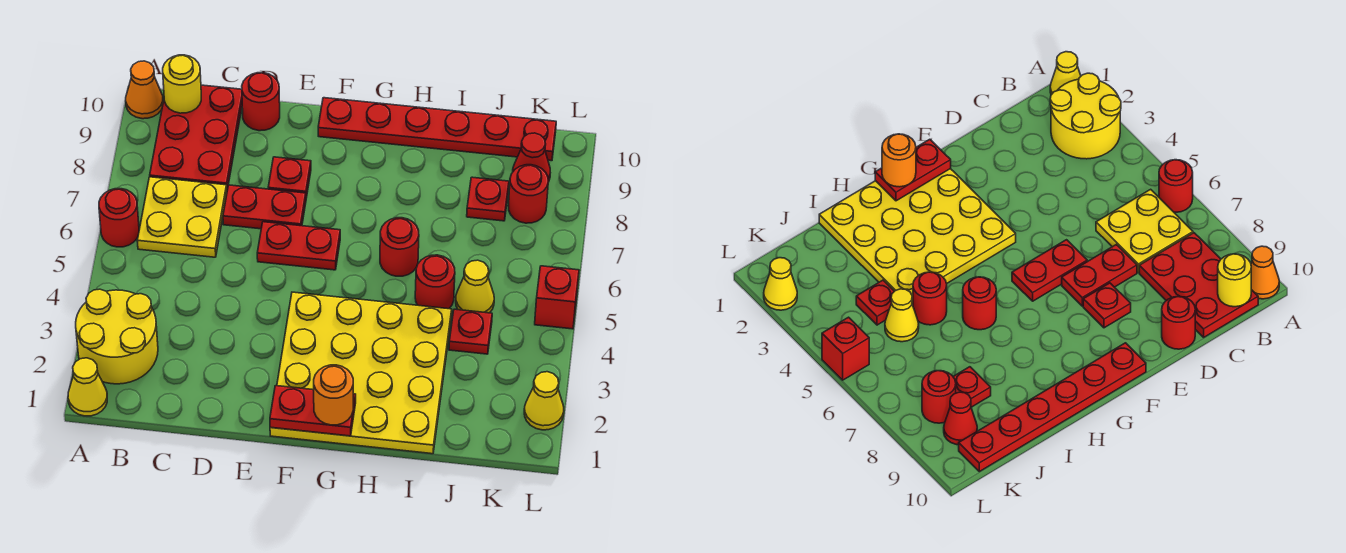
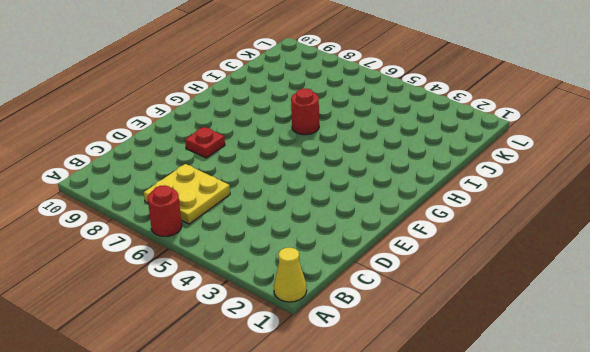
none -> yellow round brick A2:B3 level 1
none -> orange cone A10 level 1
none -> red plate B8:C10 level 1

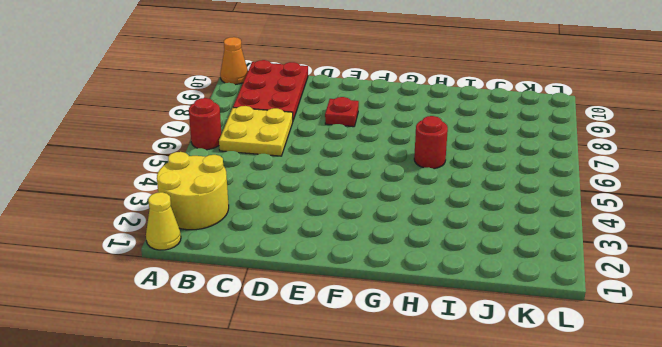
none -> red plate D7:E7 level 1
none -> red round brick D10 level 1
none -> red plate E6:F6 level 1

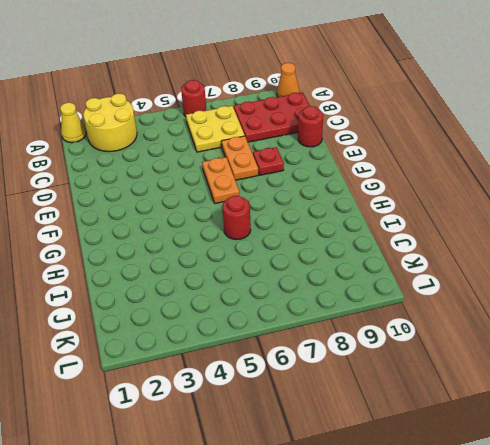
orange plate D7:E7 level 1 -> red plate D7:E7 level 1
orange plate E6:F6 level 1 -> red plate E6:F6 level 1
none -> yellow plate F1:I4 level 1
none -> red plate F10:K10 level 1
none -> red round brick I5 level 1

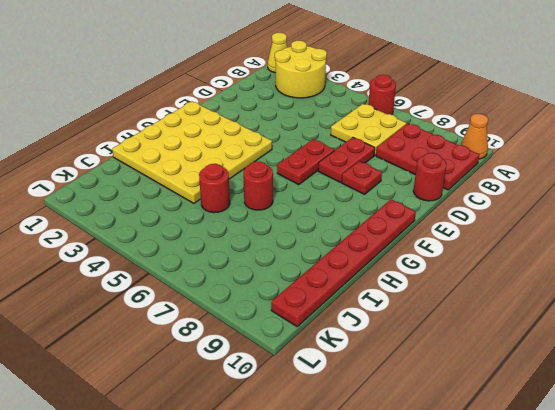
none -> red plate J4 level 1
none -> yellow cone J5 level 1
none -> red plate J8 level 1

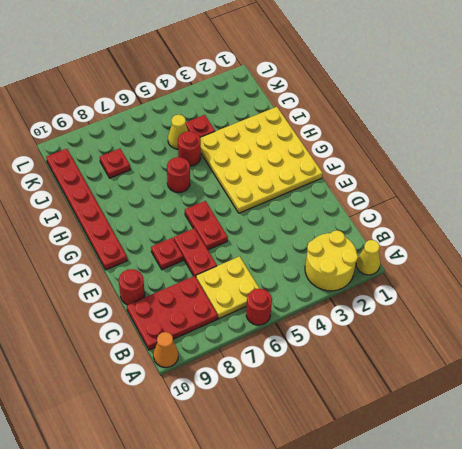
none -> red round brick K8 level 1
none -> red cone K9 level 1
none -> yellow cone L2 level 1

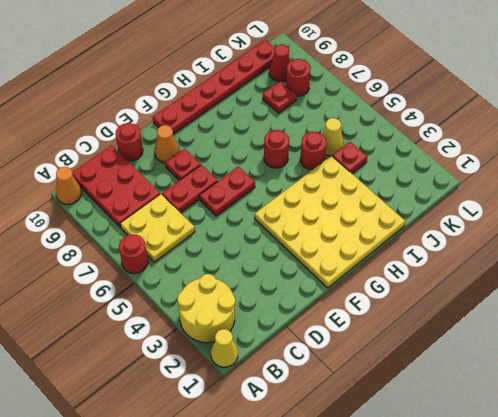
orange cone E9 level 1 -> none
none -> yellow cone L2 level 1
none -> red brick L5 level 1
none -> yellow round brick B10 level 2

